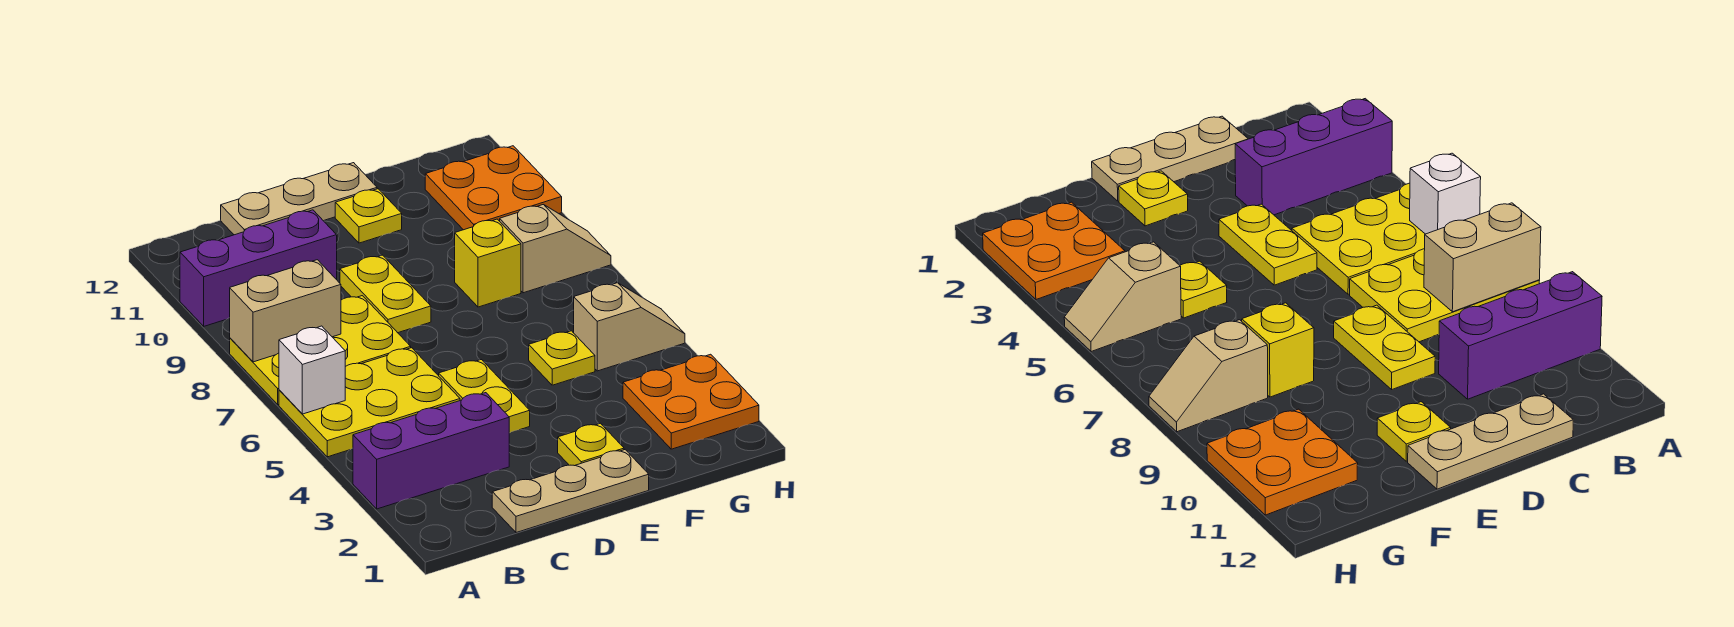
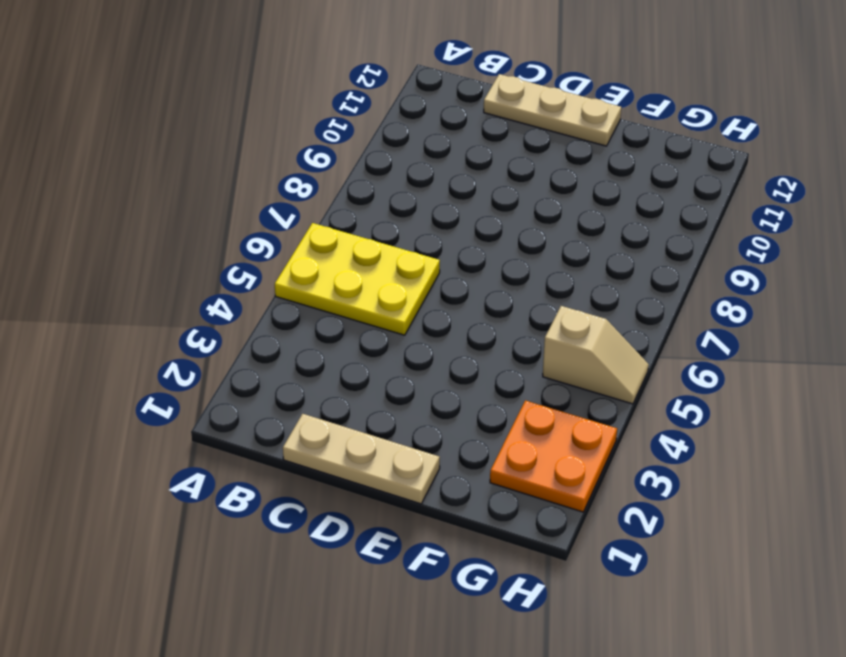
none -> purple brick A3:C3 level 1
none -> yellow plate A7:C8 level 1
none -> purple brick A10:C10 level 1

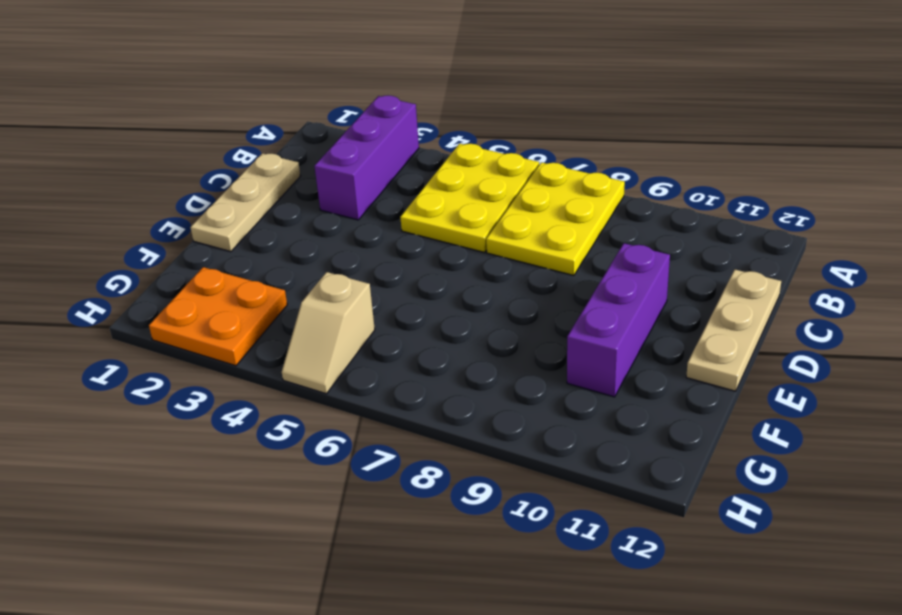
purple brick D10:F10 level 1 -> purple brick A10:C10 level 1
none -> yellow plate D4:D5 level 1
none -> yellow plate D8:D9 level 1
none -> yellow plate E2 level 1

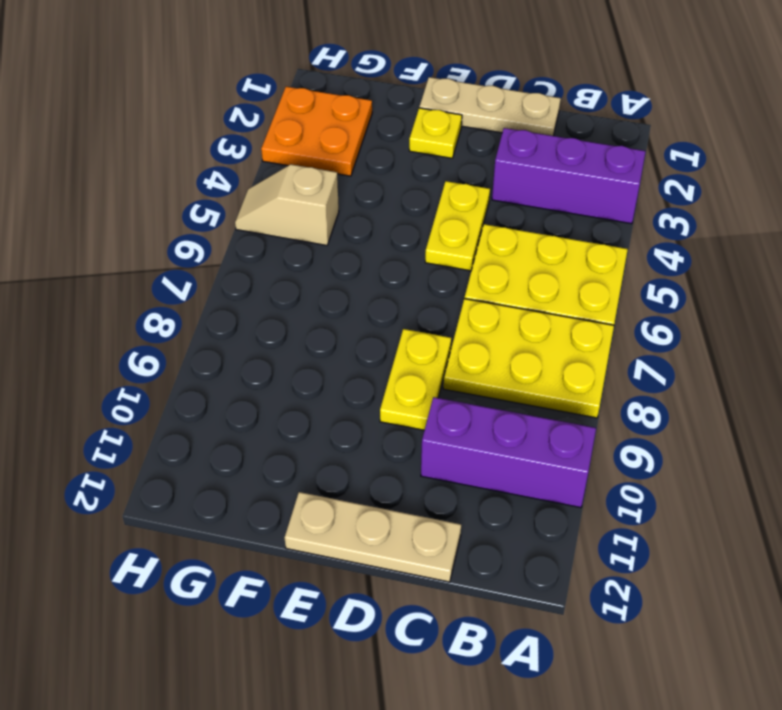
none -> yellow plate E11 level 1
none -> yellow plate F5 level 1
none -> yellow brick F8 level 1

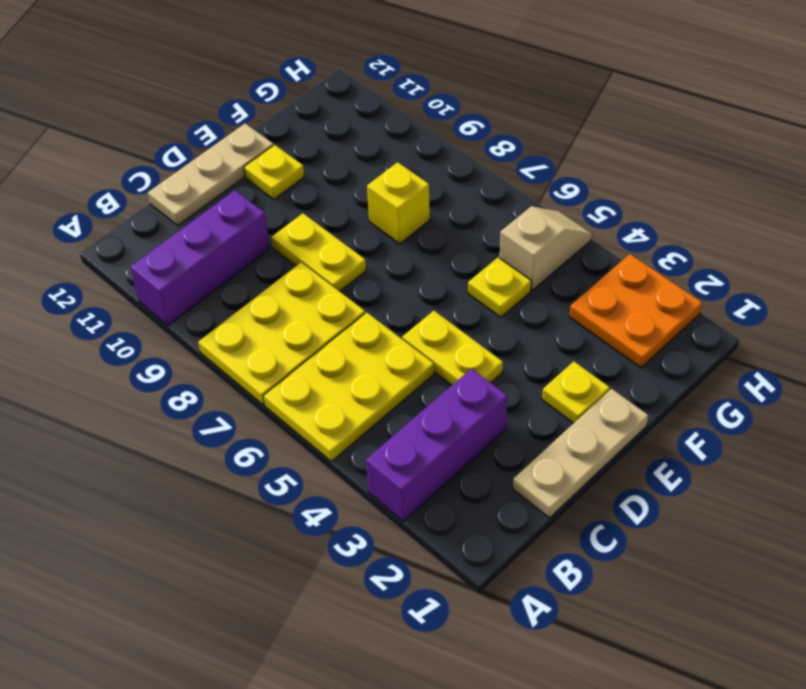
none -> tan slope G8:H8 level 1 top G
none -> orange plate G10:H11 level 1
none -> white brick A6 level 2

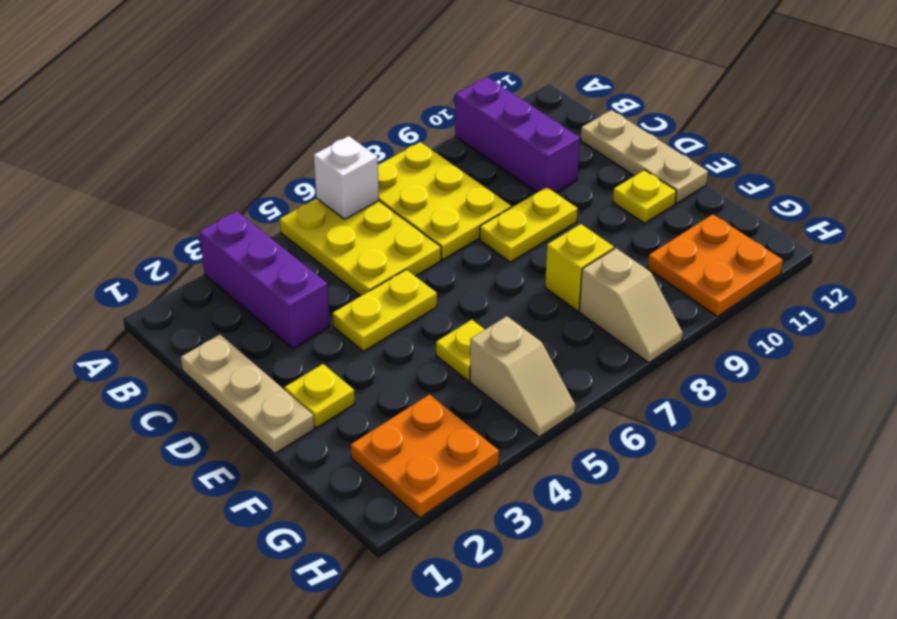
none -> tan brick A8:B8 level 2

